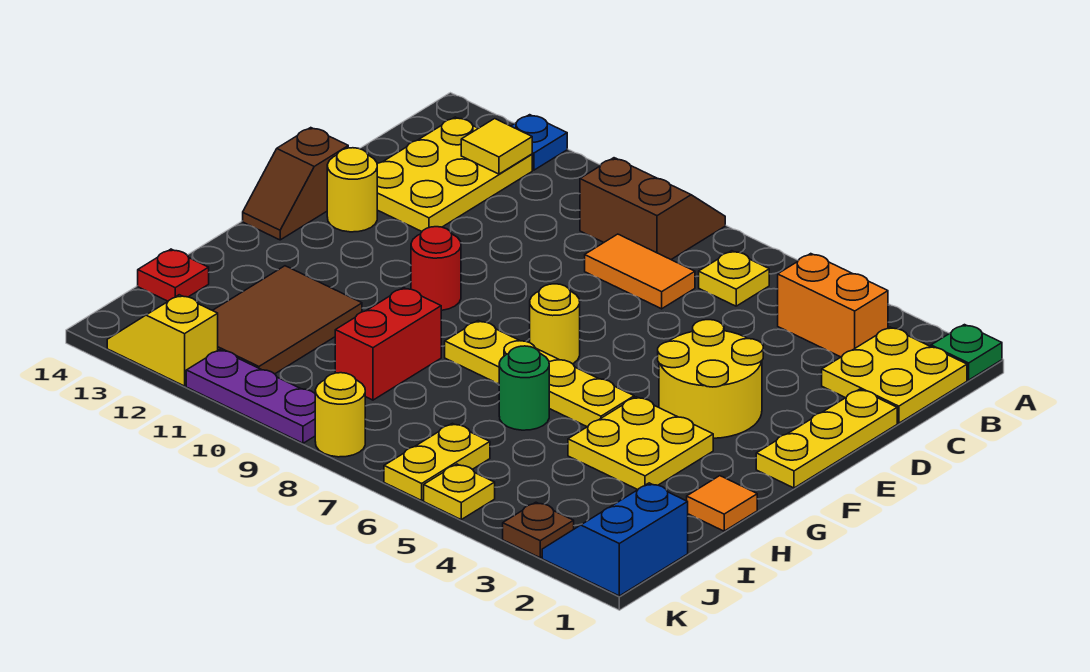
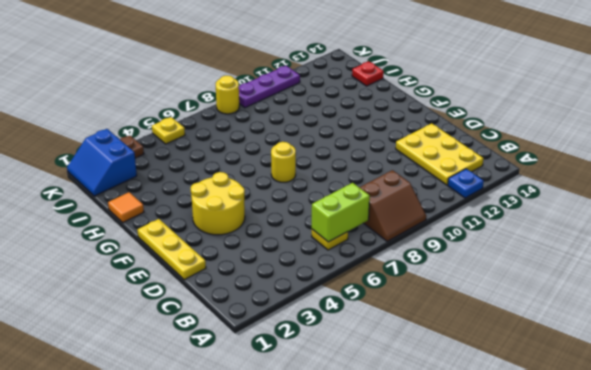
lime brick B6:B7 level 2 -> none
blue slope J1:K2 level 1 top 2 -> blue slope J1:K2 level 1 top 1
none -> green plate A1 level 1
none -> yellow plate B1:C2 level 1
none -> orange brick B3:B4 level 1

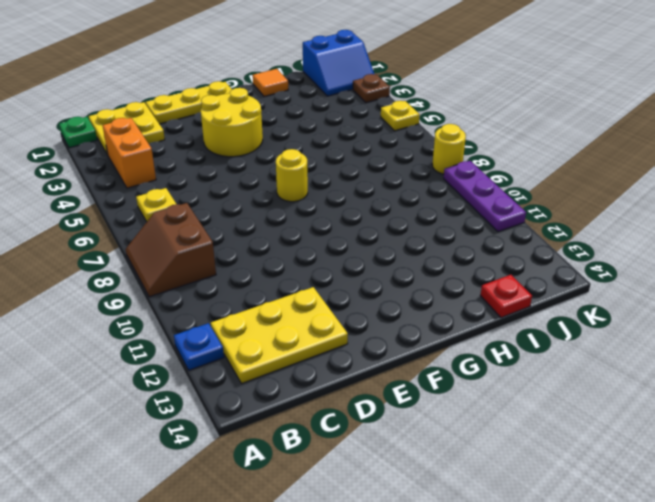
none -> orange tile C7:C8 level 1
none -> yellow round brick E13 level 1
none -> brown slope E14:F14 level 1 top E

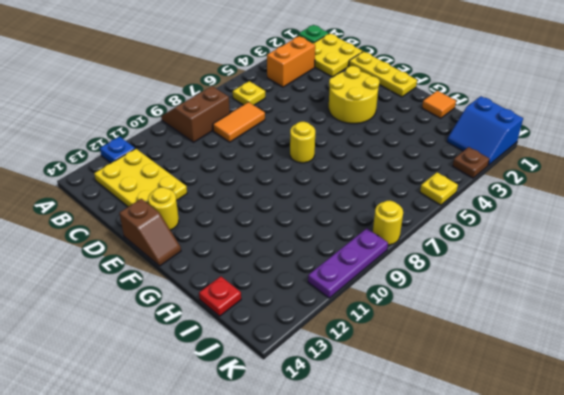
none -> red round brick F10 level 1
none -> yellow plate G3:H4 level 1
none -> yellow plate G5:G8 level 1

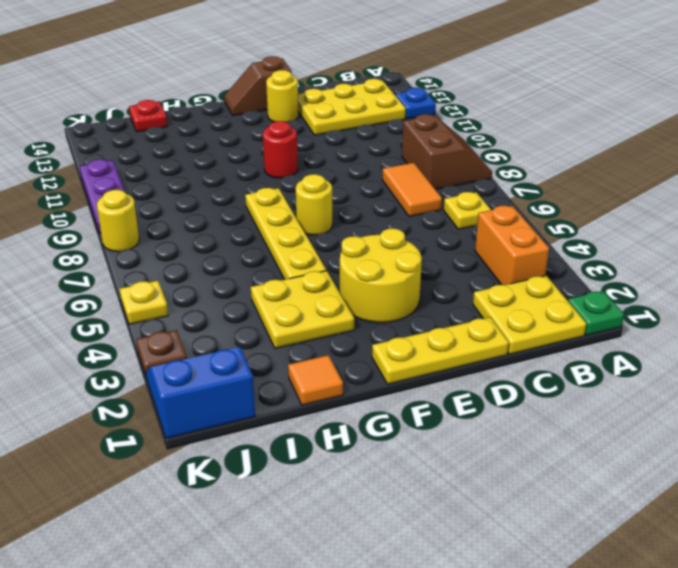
none -> green round brick H6 level 1
none -> red brick H9:I9 level 1
none -> brown tile H11:J12 level 1

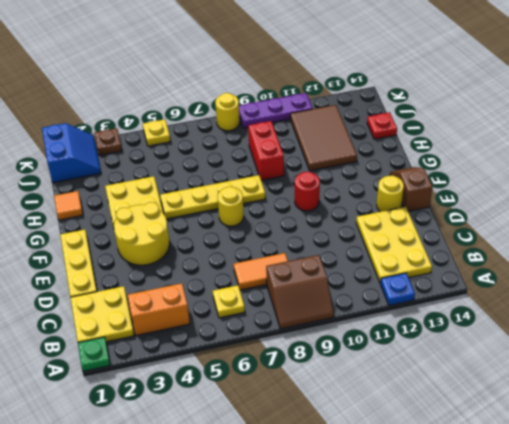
none -> green round brick H6 level 1
none -> yellow plate J6:K6 level 1
none -> yellow slope K12:K13 level 1 top 12

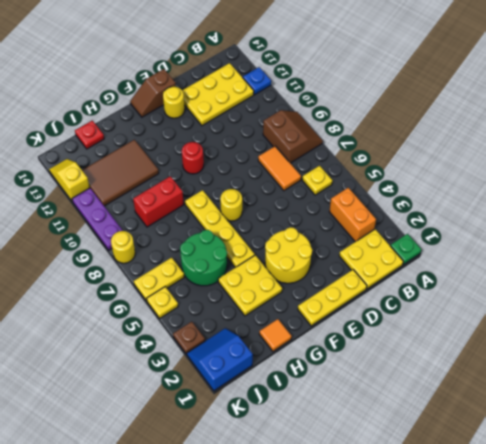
green round brick H5:I6 level 1 -> green round brick H6 level 1
none -> yellow tile B12 level 2

